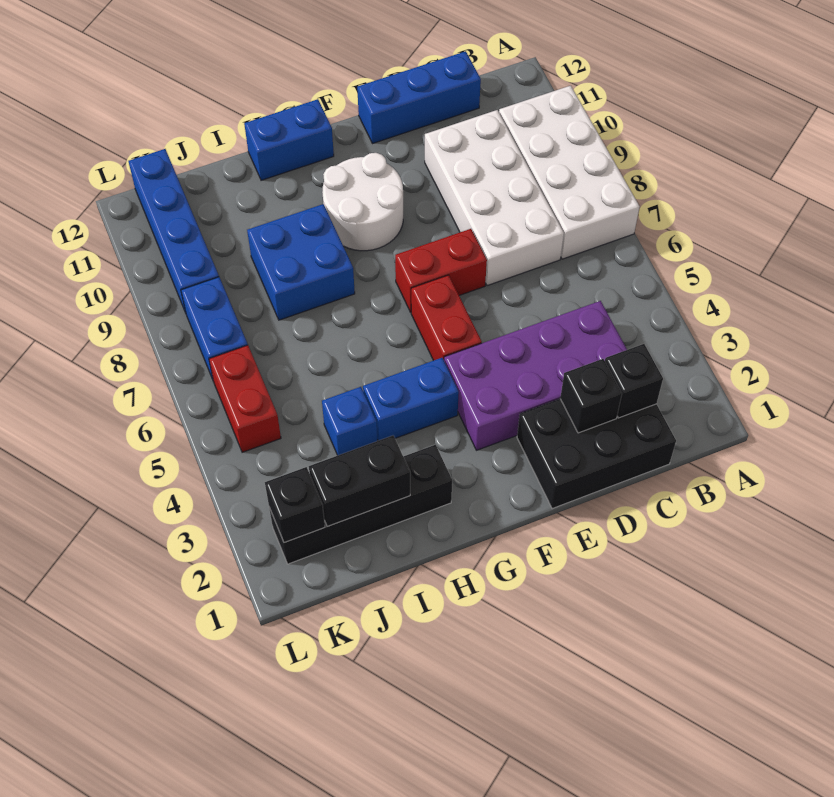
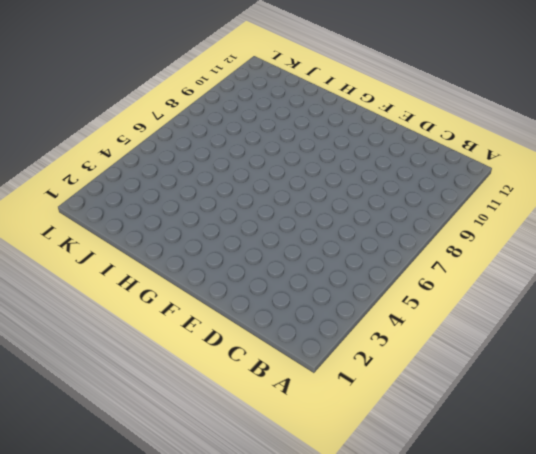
none -> white brick A7:B10 level 1
none -> black brick C1:E2 level 1
none -> purple brick C3:F4 level 1

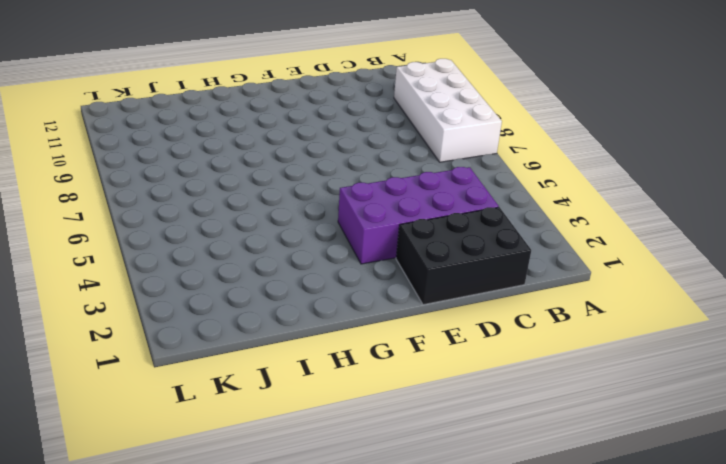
none -> white brick C7:D10 level 1
none -> blue brick C12:E12 level 1
none -> red brick E7:F7 level 1

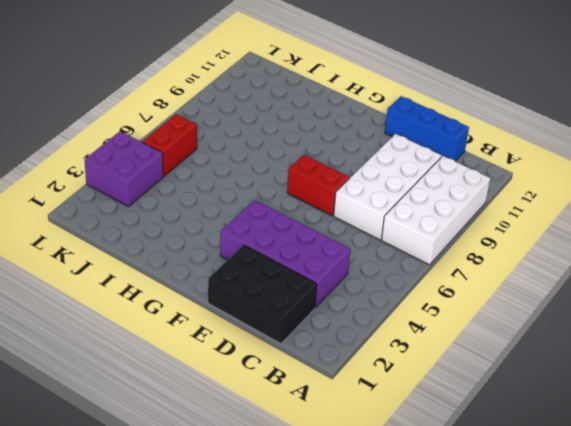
purple brick K3:L4 level 1 -> none
none -> red brick F5:F6 level 1
none -> white round brick F9:G10 level 1
none -> blue brick G4:H4 level 1

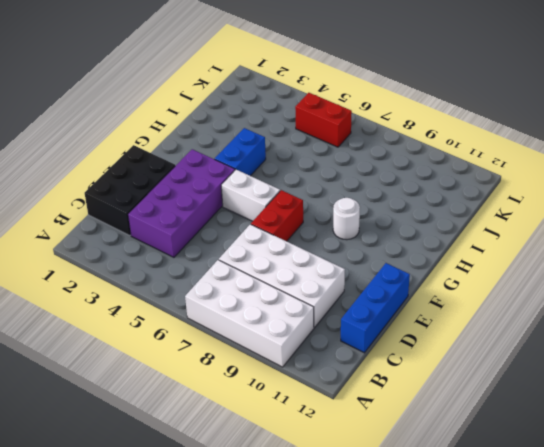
white brick F5:F6 level 1 -> red brick F5:F6 level 1
white round brick G9 level 1 -> white round brick F9:G10 level 1
none -> blue brick G12:H12 level 1
none -> black brick H2:K2 level 1
none -> blue brick H8:I9 level 1

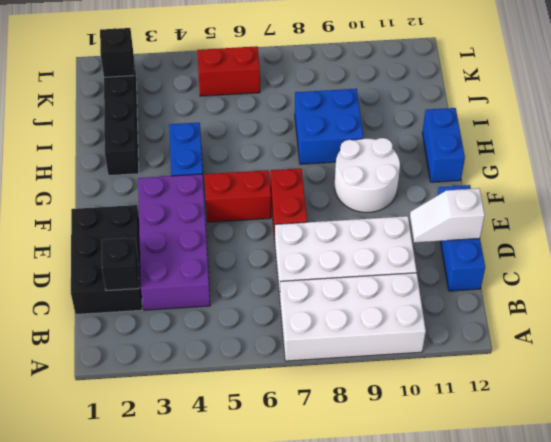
white slope D11:D12 level 2 top 12 -> none
none -> blue brick I4 level 1
none -> blue brick K7:K8 level 1
none -> blue brick K9:K12 level 1

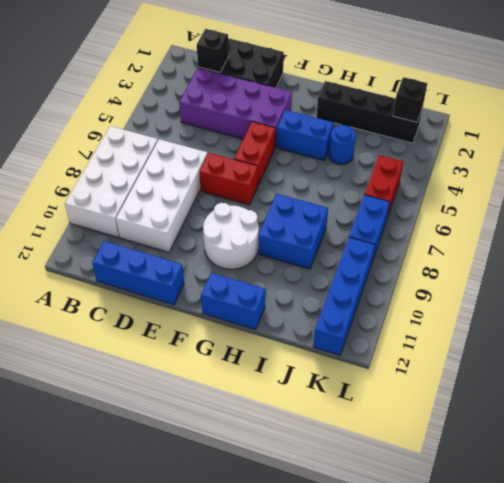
blue round brick I4 level 1 -> blue brick I4 level 1
none -> black brick D2 level 2
none -> black brick I2:J2 level 2

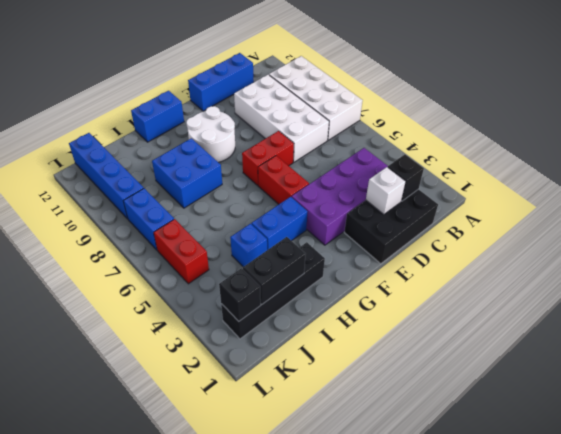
white brick D2 level 2 -> black brick D2 level 2

